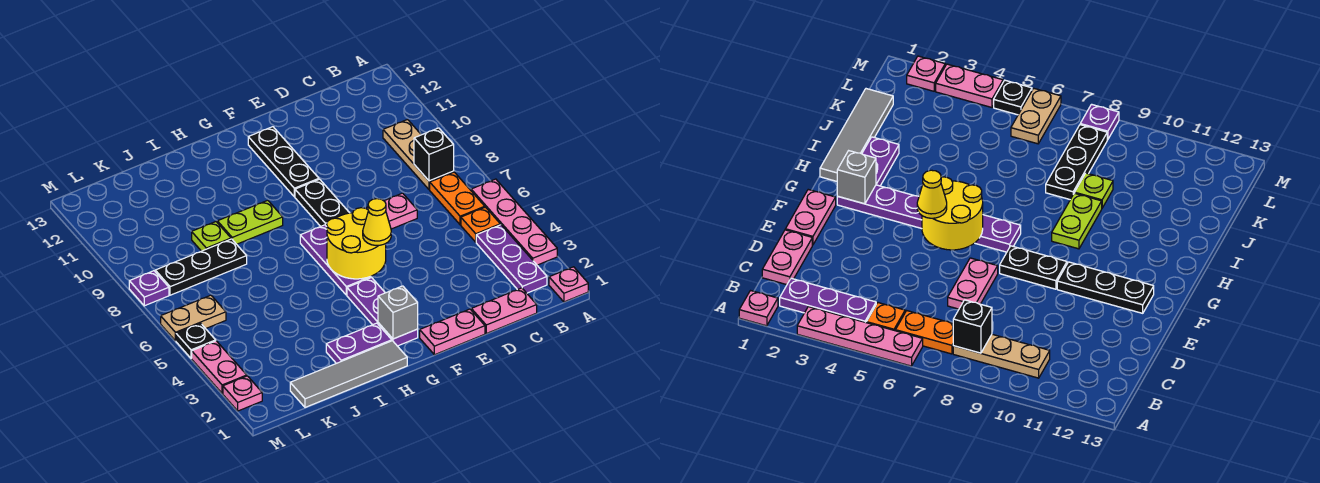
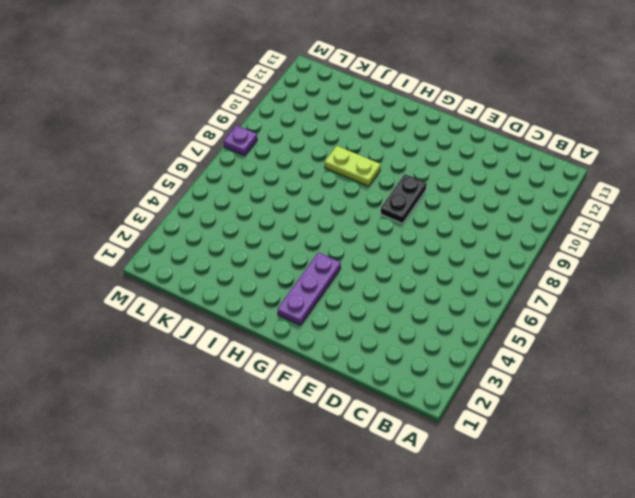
none -> pink plate A1 level 1
none -> pink plate A3:A6 level 1
none -> purple plate B2:B4 level 1

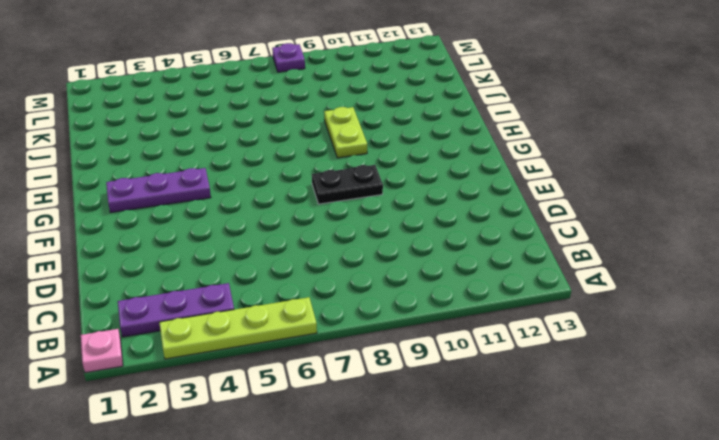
lime plate A3:A6 level 1 -> pink plate A3:A6 level 1
none -> orange plate B5 level 1
none -> orange plate B6:B7 level 1
none -> tan plate B8:B10 level 1

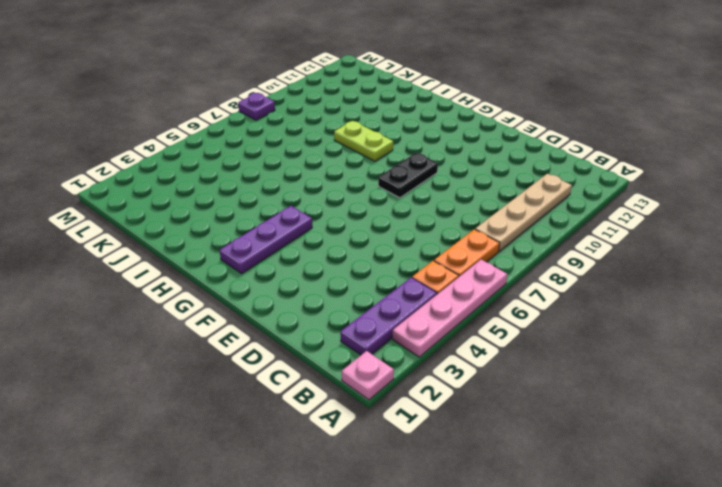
tan plate B8:B11 level 1 -> tan plate B8:B10 level 1
none -> pink plate C1:D1 level 1
none -> pink plate D7:E7 level 1
none -> pink plate E1:F1 level 1

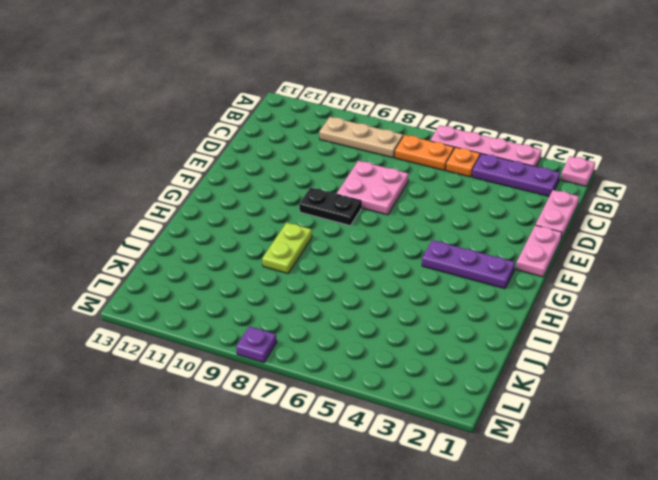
pink plate D7:E8 level 1 -> pink plate D7:E7 level 1
none -> black plate F10:F12 level 1
none -> purple plate G5:G7 level 1
none -> grey tile H1:K1 level 1

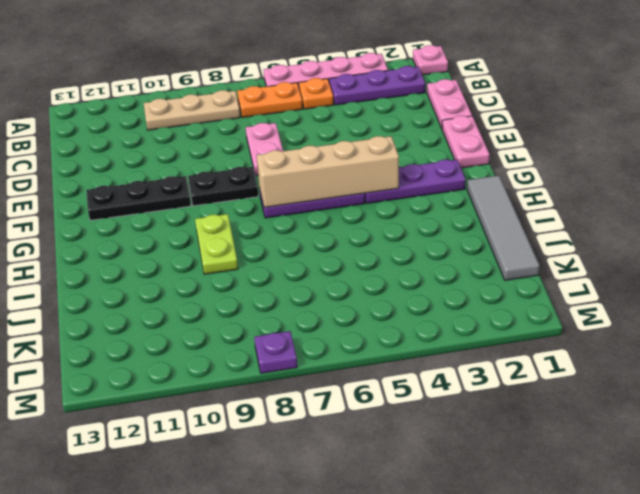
tan brick G4:G7 level 2 -> yellow round brick F5:G6 level 2
none -> purple plate H2:I2 level 1
none -> black plate J8:L8 level 1
none -> lime plate J9 level 1

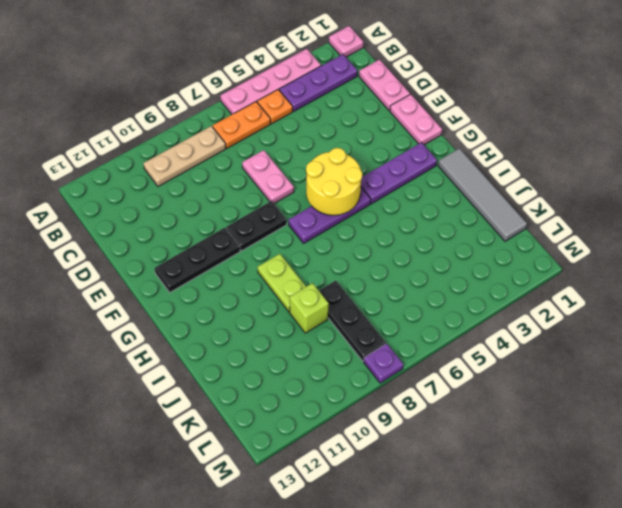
lime brick J9 level 1 -> lime plate J9 level 1
none -> purple plate H2:I2 level 1
none -> tan plate L6:M6 level 1
none -> pink plate M2 level 1

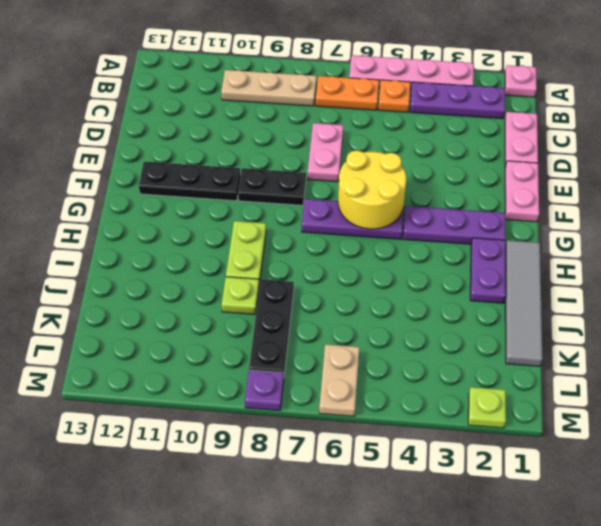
lime plate M2 level 1 -> pink plate M2 level 1
none -> pink plate M3:M4 level 1
none -> black plate M5 level 1
none -> black brick B8 level 2

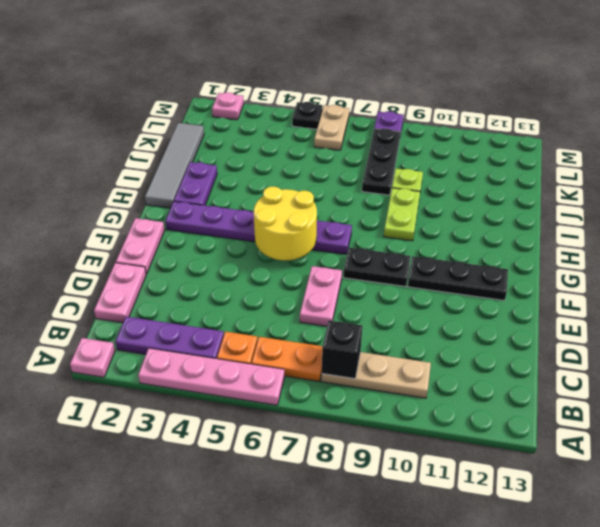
none -> pink plate M3:M4 level 1
none -> grey brick G2 level 2
none -> yellow cone F5 level 3

